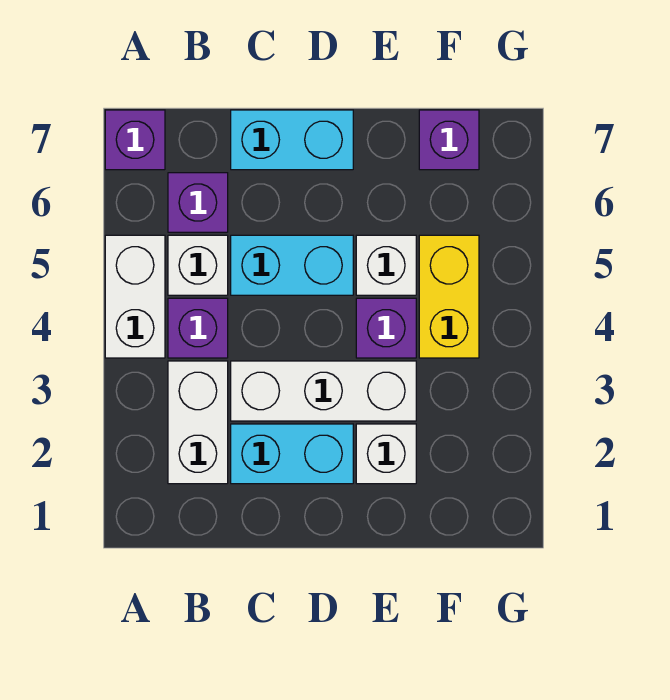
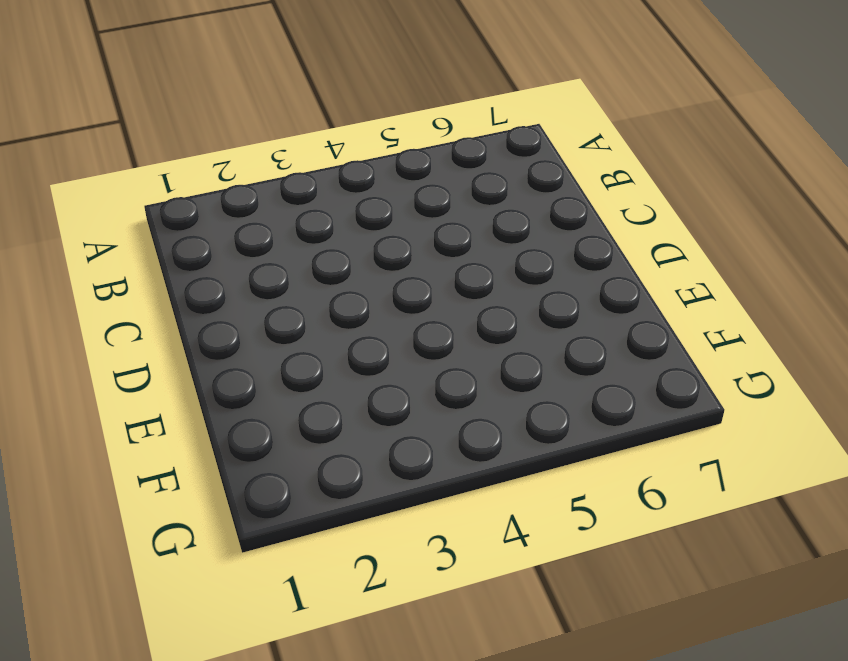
none -> white brick A4:A5 level 1
none -> purple brick A7 level 1
none -> white brick B2:B3 level 1

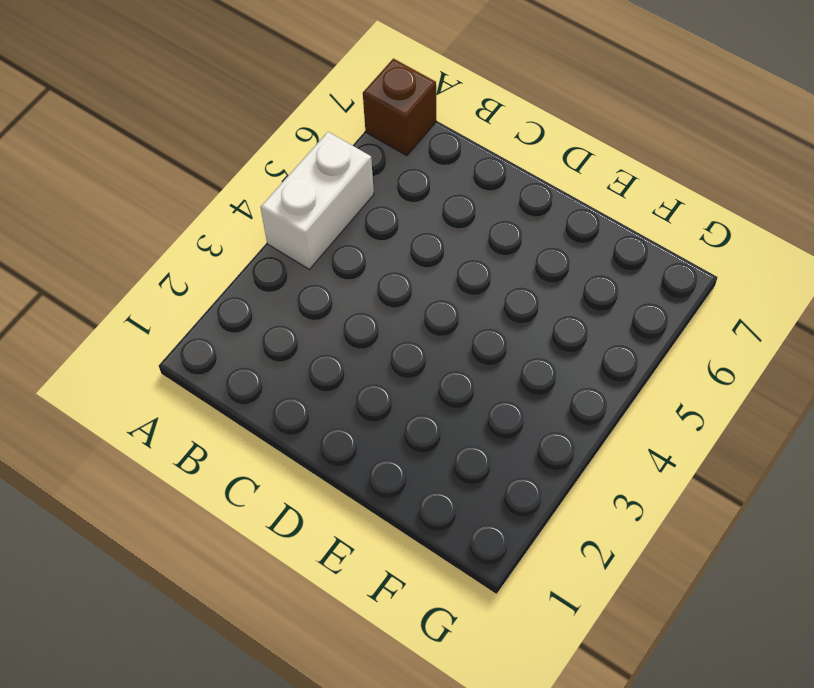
brown brick A7 level 1 -> purple brick A7 level 1
none -> white brick B2:B3 level 1
none -> purple brick B4 level 1
none -> white brick B5 level 1

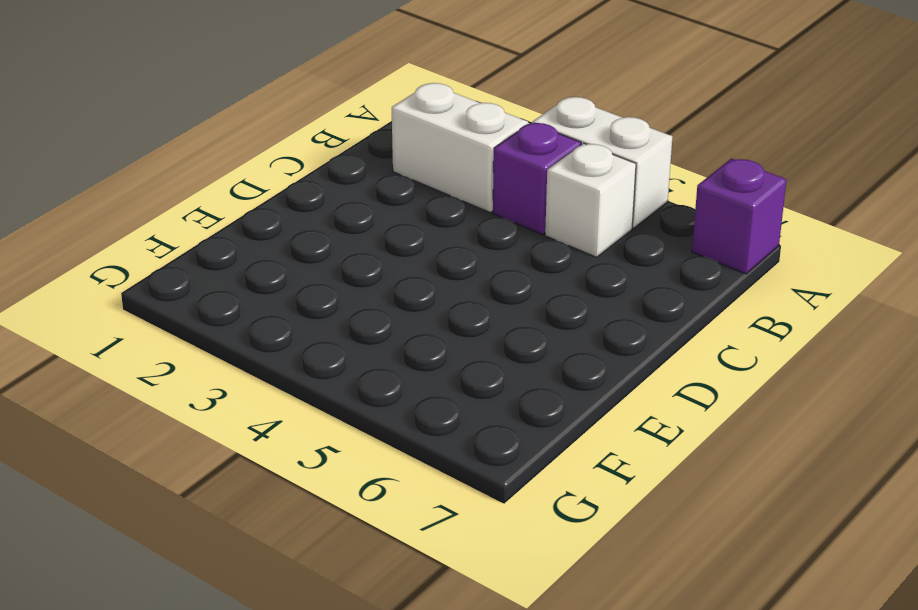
none -> purple brick B6 level 1
none -> cyan brick C2:D2 level 1
none -> white brick C3:E3 level 1

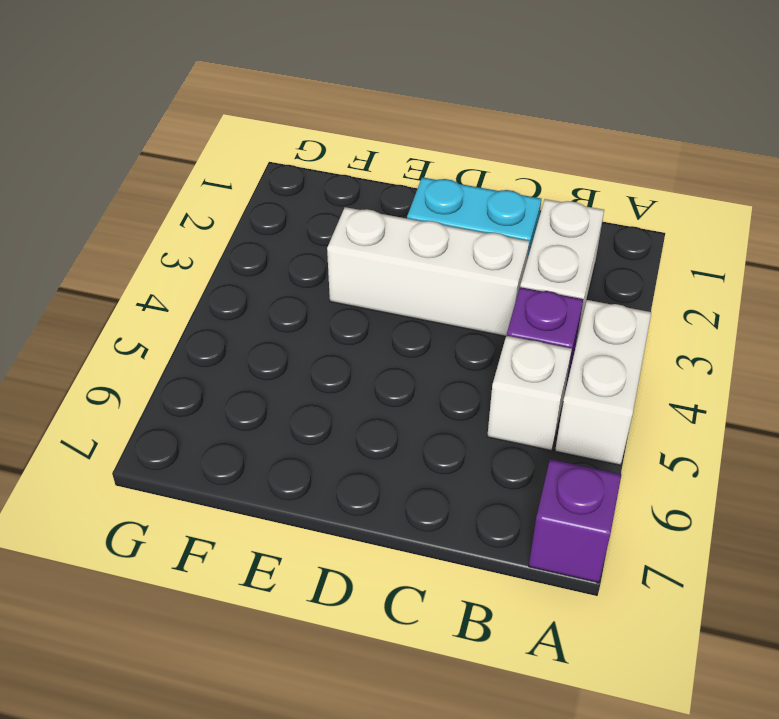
none -> purple brick B6 level 1
none -> cyan brick C5:D5 level 1
none -> cyan brick C7:D7 level 1

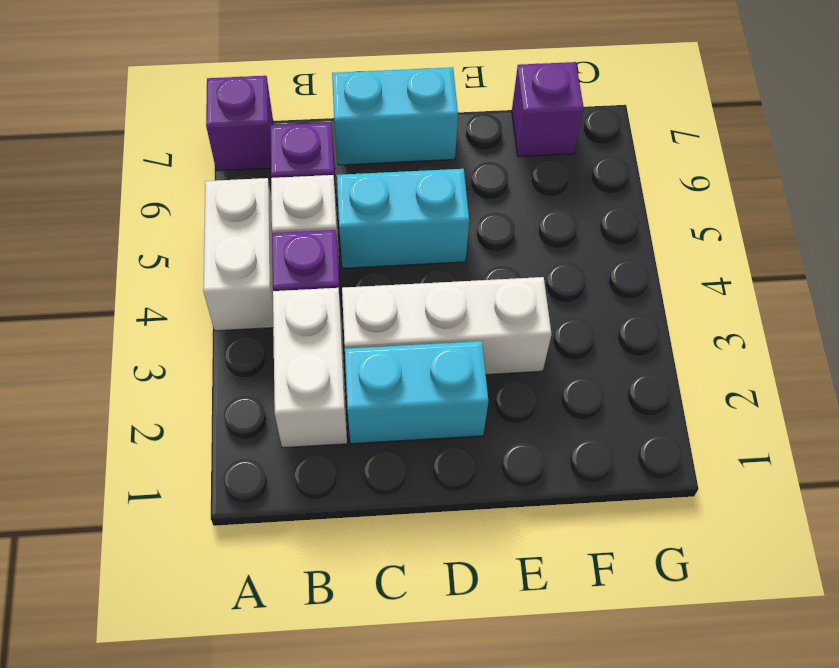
none -> white brick E2 level 1
none -> purple brick E4 level 1
none -> white brick E5 level 1

